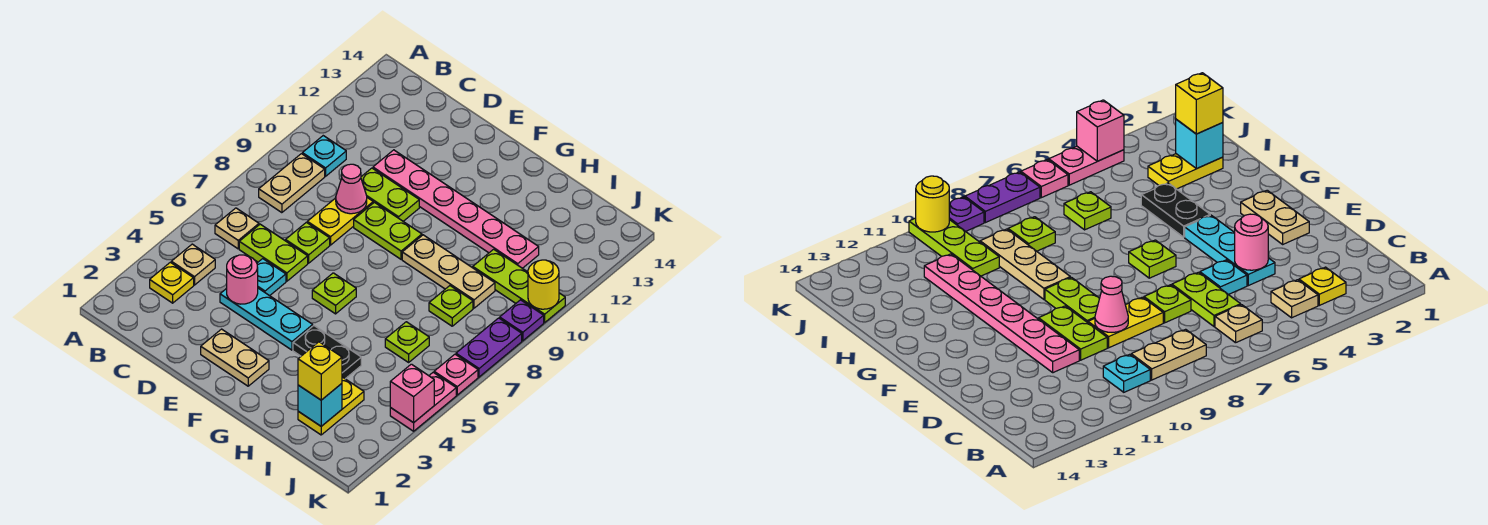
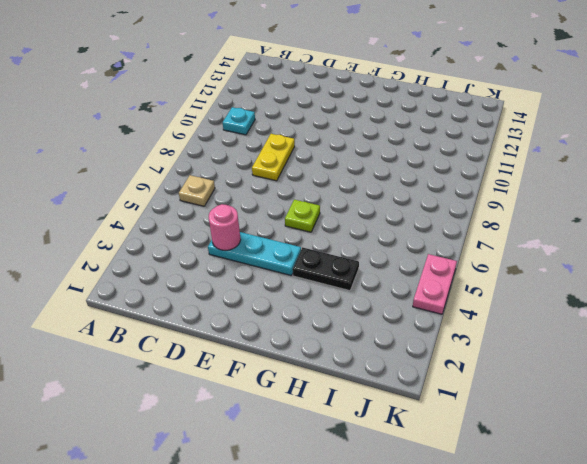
none -> yellow plate B3 level 1
none -> tan plate B4 level 1
none -> tan plate B8:B9 level 1
none -> lime plate C6:D6 level 1

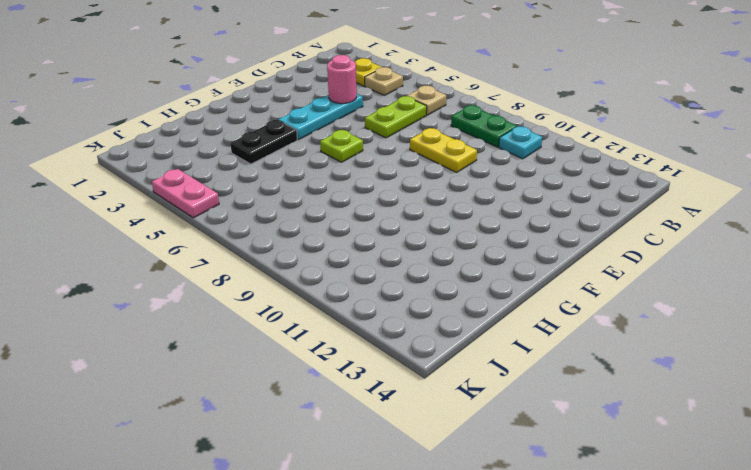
green plate B8:B9 level 1 -> tan plate B8:B9 level 1
none -> cyan plate D5 level 1
none -> lime plate D7 level 1
none -> lime plate D10:E10 level 1
none -> pink plate D11:I11 level 1

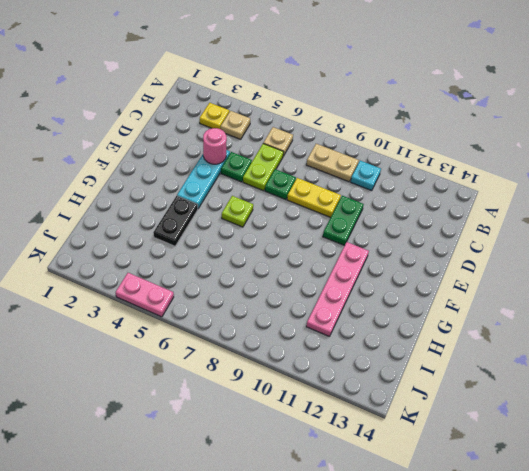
green plate D5 level 1 -> cyan plate D5 level 1
green plate D7 level 1 -> lime plate D7 level 1
green plate D10:E10 level 1 -> lime plate D10:E10 level 1
pink plate F11:I11 level 1 -> pink plate D11:I11 level 1
none -> tan plate E2:F2 level 1
none -> lime plate E9:F9 level 1
none -> tan plate G9:I9 level 1
none -> yellow plate I2:I3 level 1

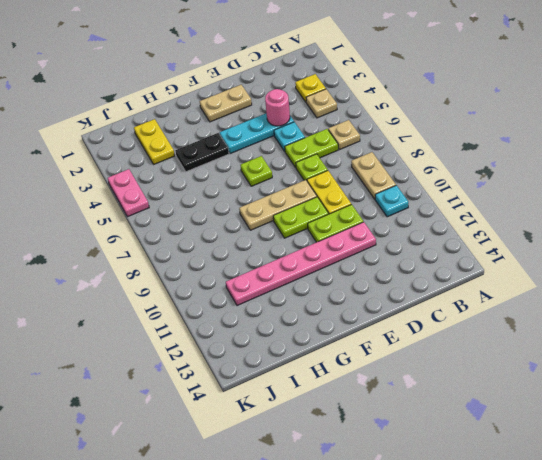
tan plate E8:G8 level 1 -> tan plate G9:I9 level 1
none -> lime plate I6 level 1
none -> lime plate I8 level 1
none -> lime plate I10:K10 level 1
none -> pink plate K6 level 1

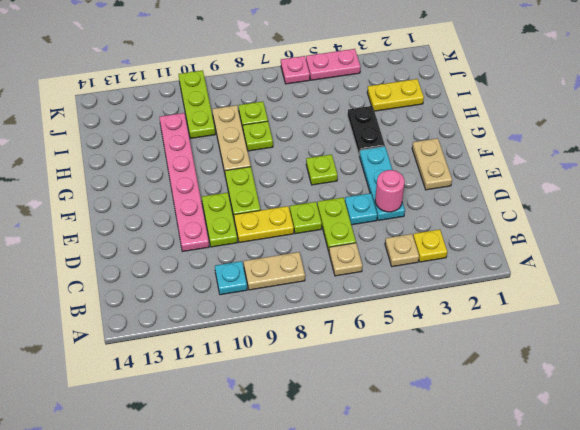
lime plate H8 level 1 -> lime plate I6 level 1
none -> purple plate K7:K8 level 1
none -> purple plate K9 level 1
none -> pink cone D9 level 2
none -> cyan brick I2 level 2

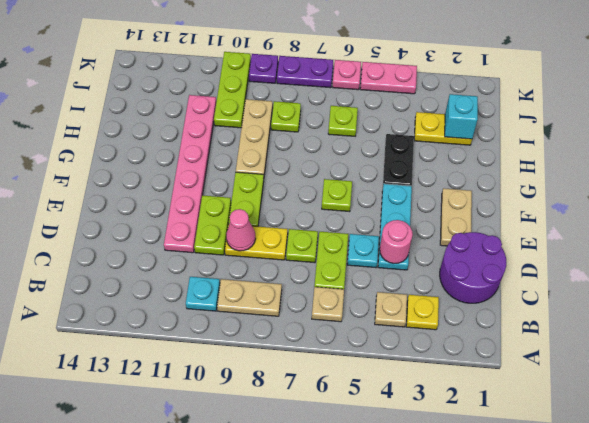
purple round brick C1:D2 level 1 -> none
none -> pink brick K4 level 2
none -> yellow round brick K10 level 2
none -> yellow brick I2 level 3

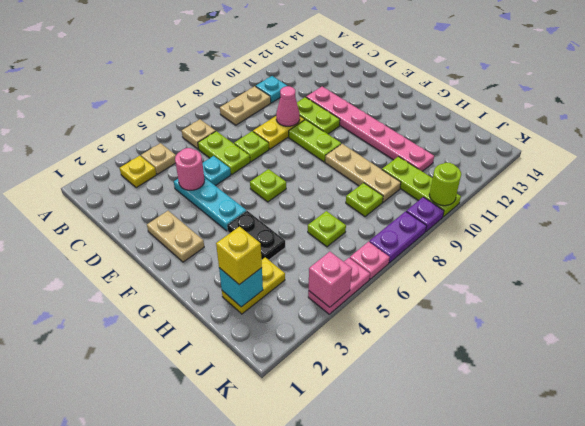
lime round brick K10 level 2 -> yellow round brick K10 level 2

